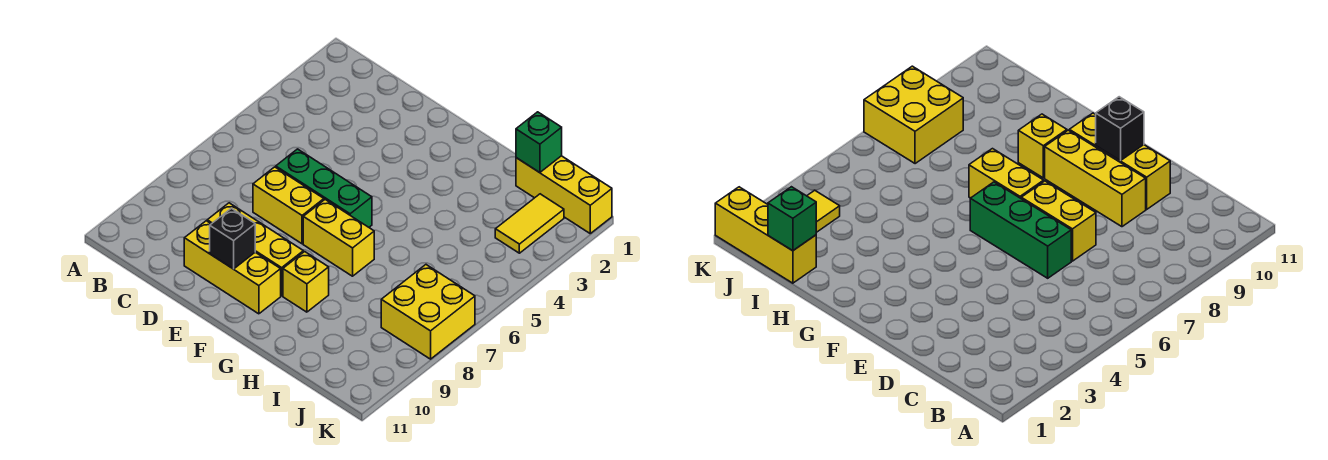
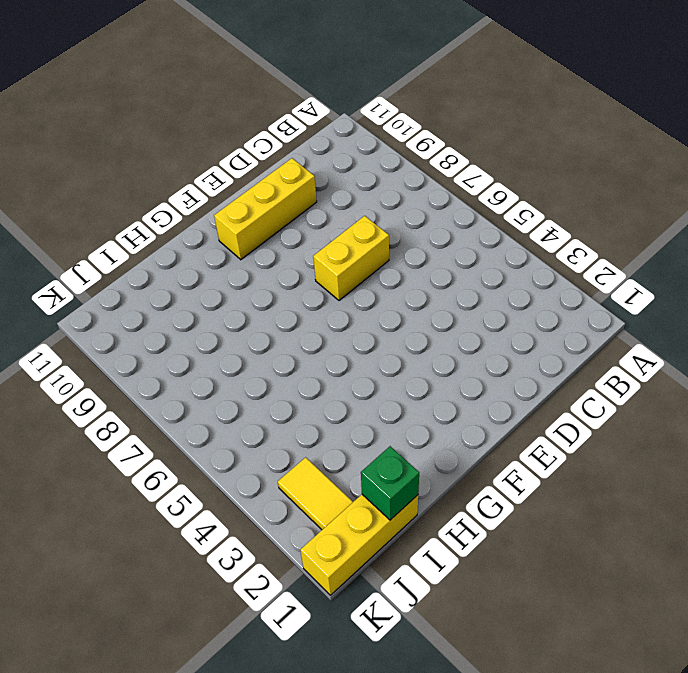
none -> green brick D6:F6 level 1
none -> yellow brick D9:F9 level 1

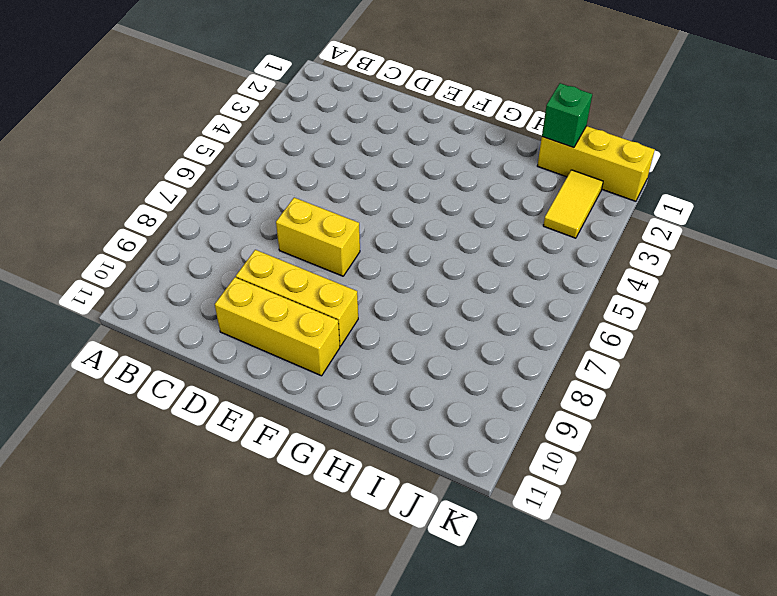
none -> green brick D6:F6 level 1
none -> yellow brick F7:G7 level 1

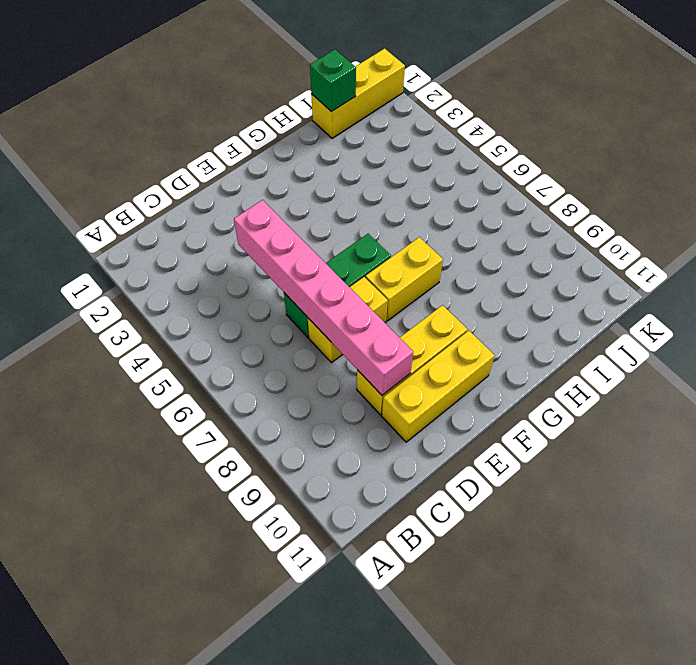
pink brick D4:D9 level 2 -> none
none -> yellow brick G9 level 1
none -> yellow tile J2:J3 level 1

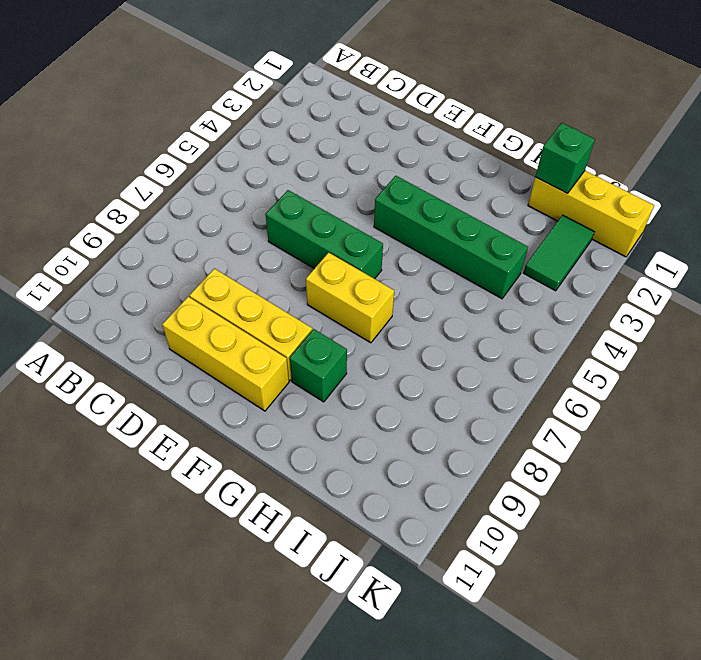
green brick F4:I4 level 1 -> none
green brick G9 level 1 -> yellow brick G9 level 1
green tile J2:J3 level 1 -> yellow tile J2:J3 level 1
none -> yellow brick D7:E7 level 1
none -> yellow brick J7:K8 level 1

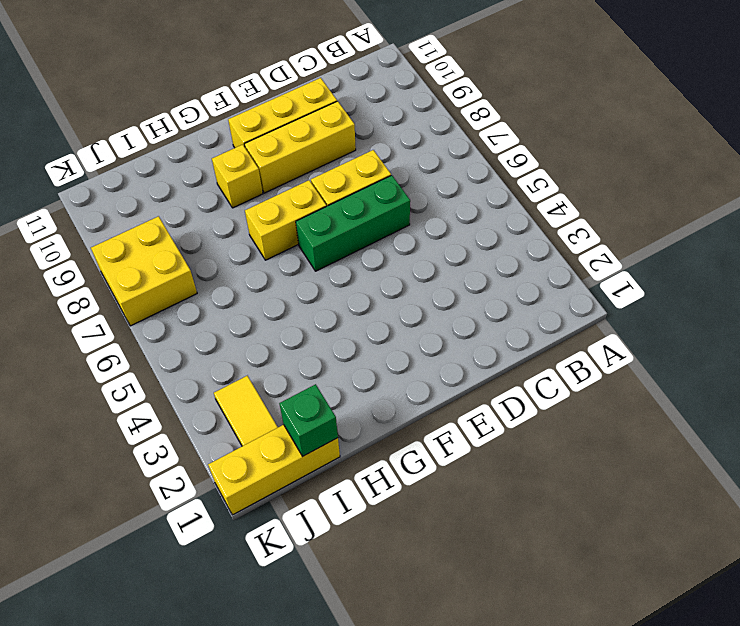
none -> black brick E10 level 2

